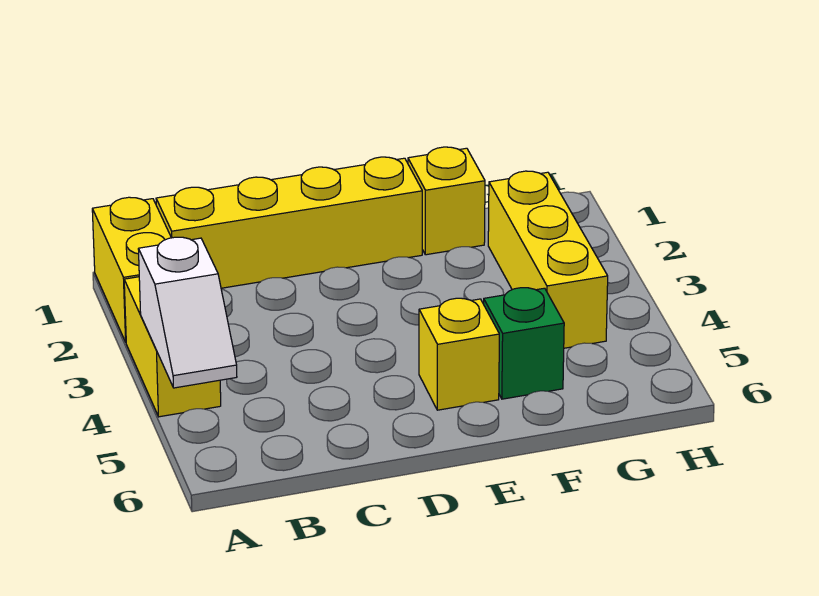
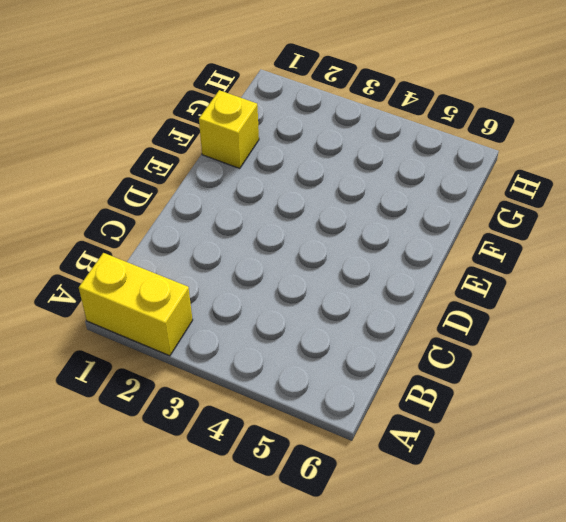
none -> yellow brick A3:A4 level 1
none -> yellow brick B1:E1 level 1

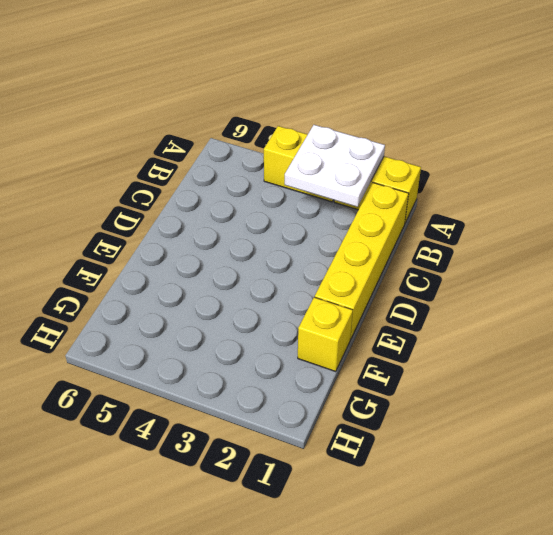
white plate A2:B3 level 2 -> none
none -> yellow brick E5 level 1
none -> green brick F5 level 1

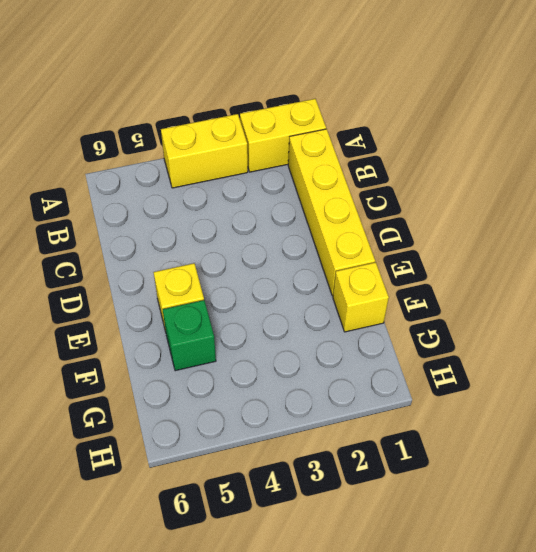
none -> yellow brick G2:G4 level 1
none -> white slope A4:A5 level 2 top 4

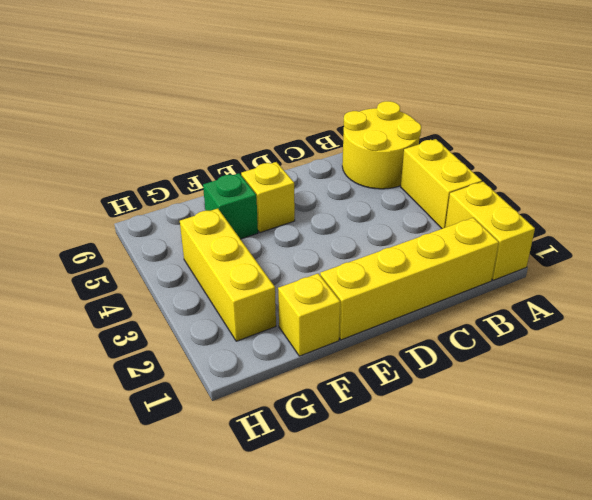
yellow round brick A5:B6 level 1 -> none
none -> white slope A4:A5 level 2 top 4

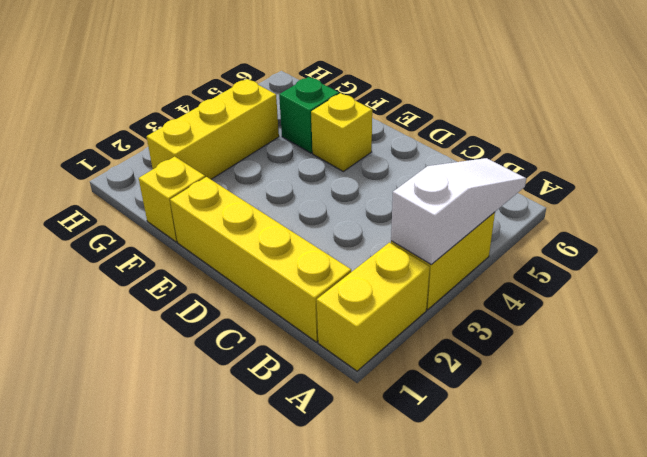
white slope A3:A5 level 2 top 3 -> white slope A4:A5 level 2 top 4

